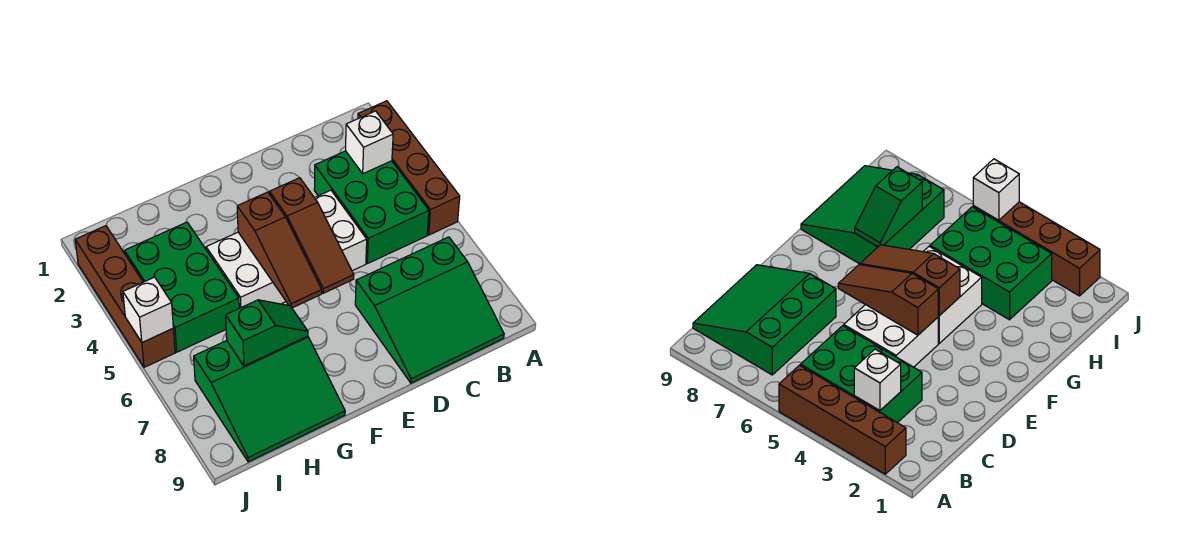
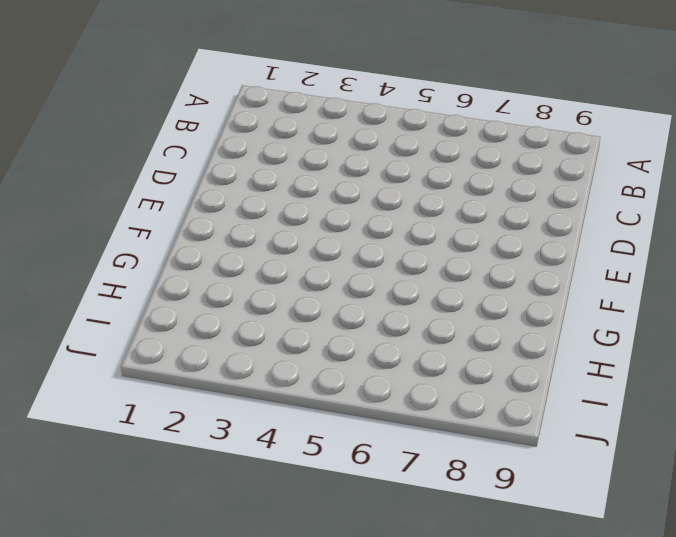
none -> brown brick A2:A5 level 1
none -> green brick B3:C5 level 1
none -> green slope B7:D9 level 1 top 7

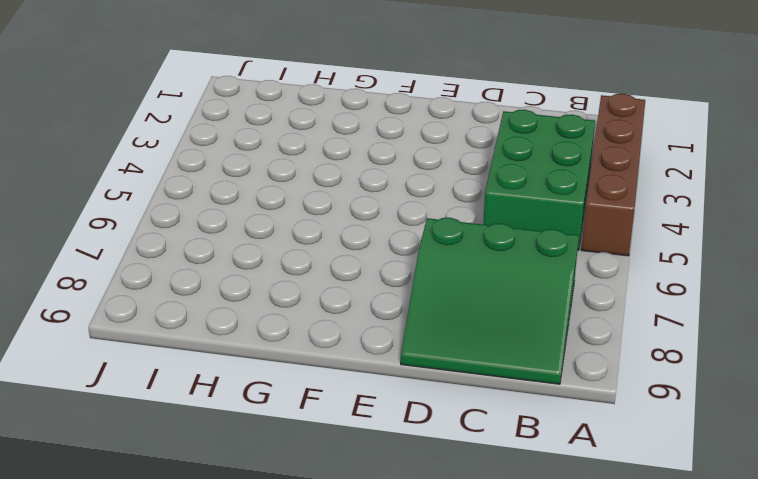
none -> white brick D4:E5 level 1
none -> white brick F4:G5 level 1
none -> green slope G7:I9 level 1 top 7

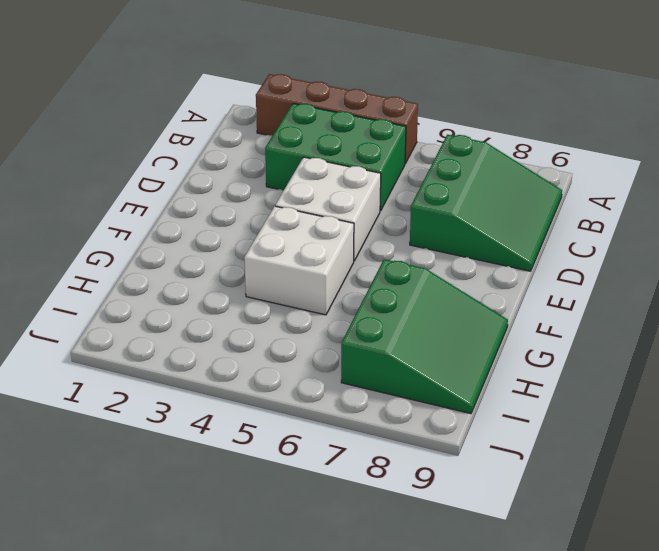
none -> green brick H3:I5 level 1
none -> brown brick J2:J5 level 1
none -> white brick B3 level 2

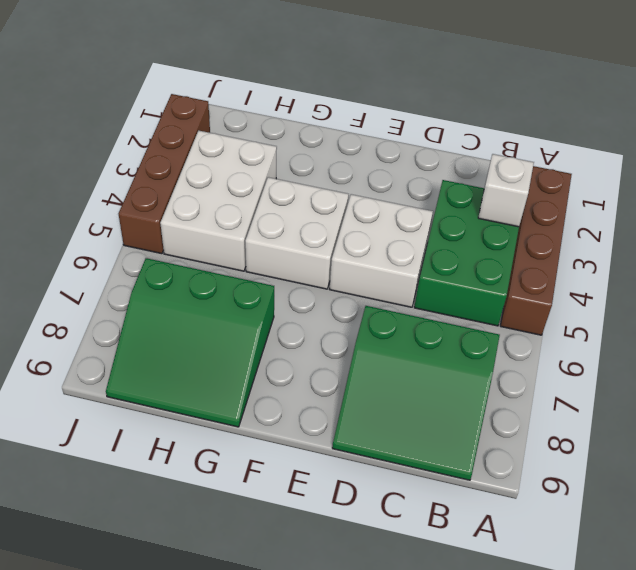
white brick H3:I5 level 1 -> green brick H3:I5 level 1
none -> brown slope E4:E6 level 2 top 4
none -> brown slope F4:F6 level 2 top 4
none -> green slope G7:H7 level 2 top H

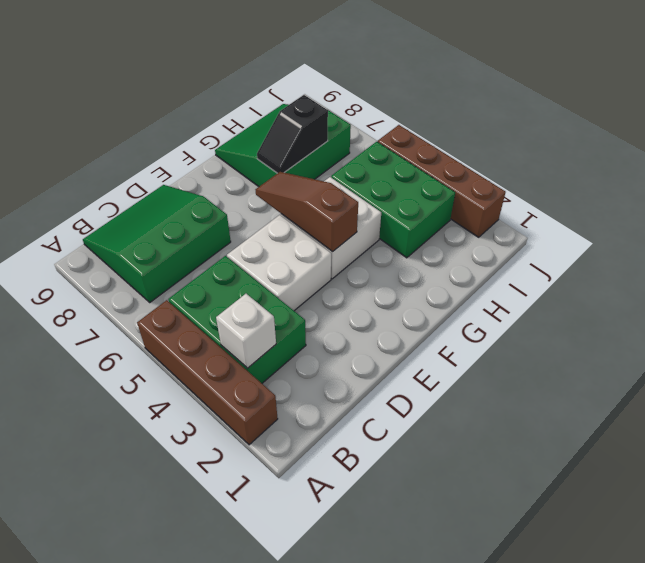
black slope G7:H7 level 2 top H -> green slope G7:H7 level 2 top H
none -> brown slope E4:E6 level 2 top 4
none -> white brick J5 level 2

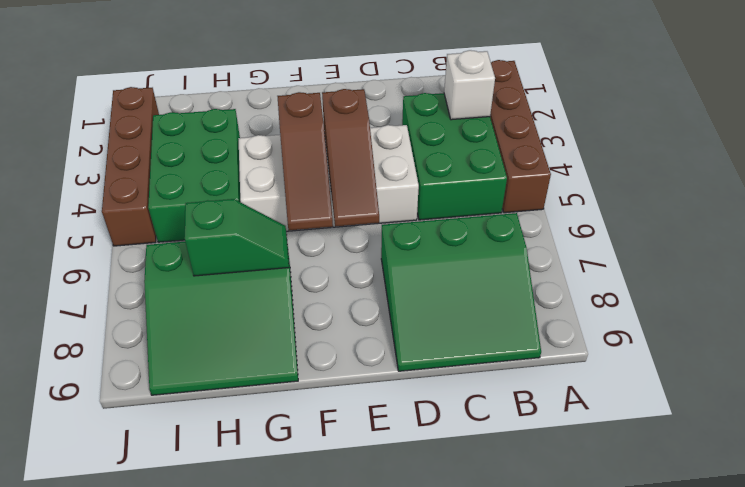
none -> white brick J5 level 2

